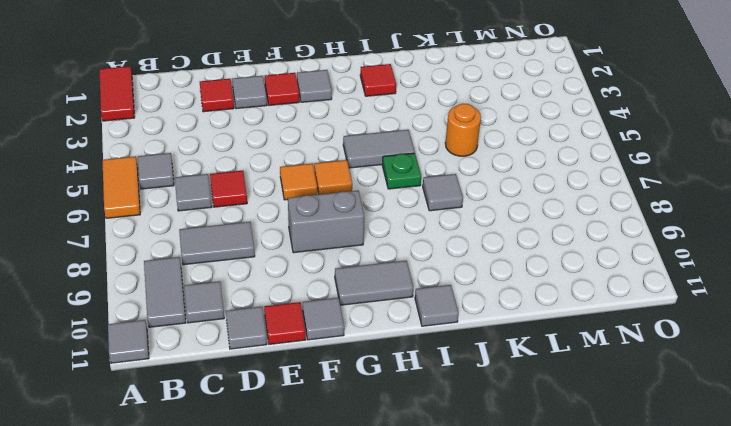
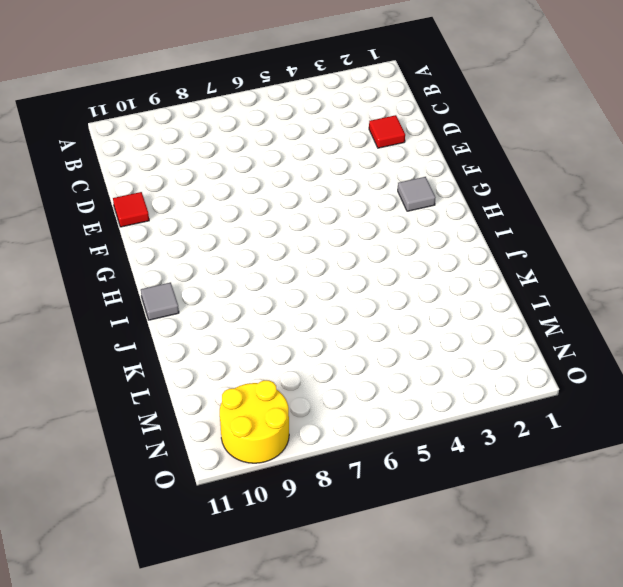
yellow round brick N9:O10 level 1 -> none
none -> red tile A1:A2 level 1
none -> orange tile A5:A6 level 1
none -> grey tile A11 level 1

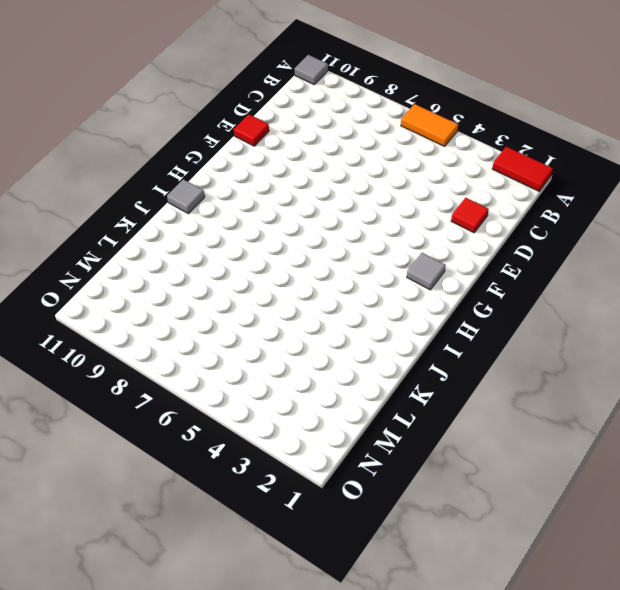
none -> grey tile B5 level 1
none -> grey tile B9:B10 level 1
none -> grey tile C6 level 1

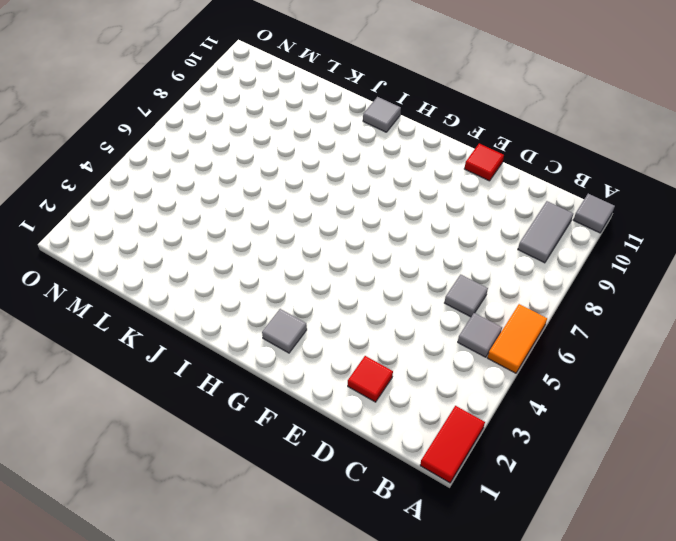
none -> grey tile C8:D8 level 1
none -> grey tile C10 level 1
none -> red tile D6 level 1

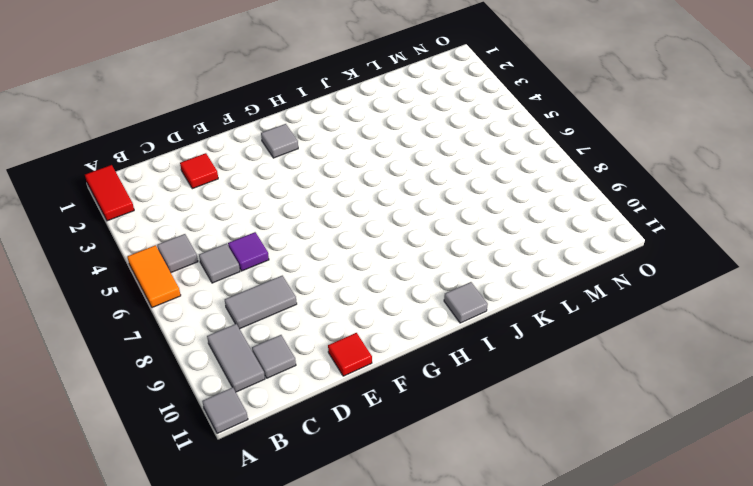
purple tile D6 level 1 -> red tile D6 level 1
none -> grey tile D11 level 1
none -> grey tile E2 level 1
none -> red tile F2 level 1

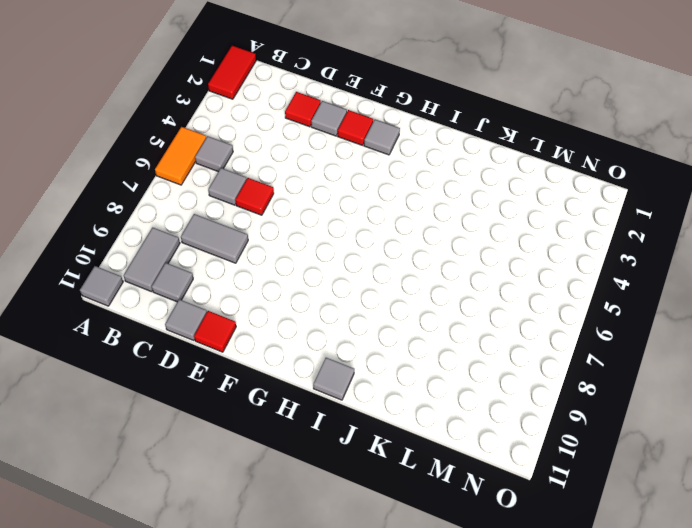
none -> orange tile F6 level 1
none -> grey brick F8:G8 level 1
none -> grey tile F11 level 1

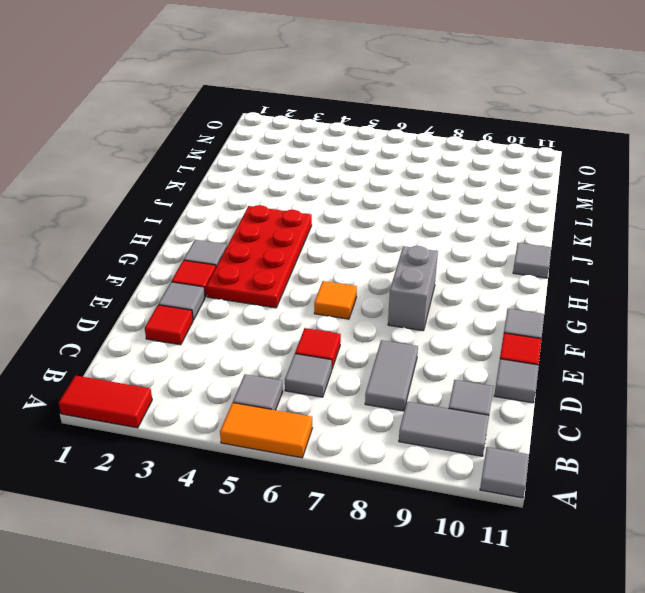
red plate F3:I4 level 1 -> none
none -> orange tile G6 level 1
none -> grey tile G10:H10 level 1
none -> grey tile H5:I5 level 1

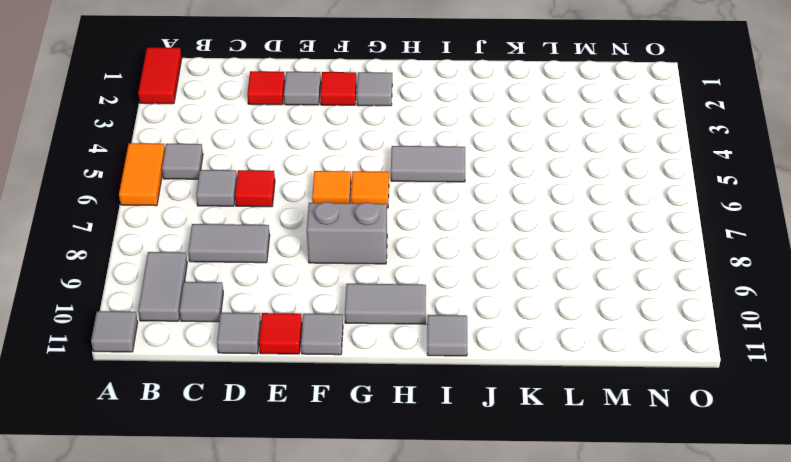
none -> red tile I2 level 1
none -> green plate I6 level 1
none -> grey tile J7 level 1

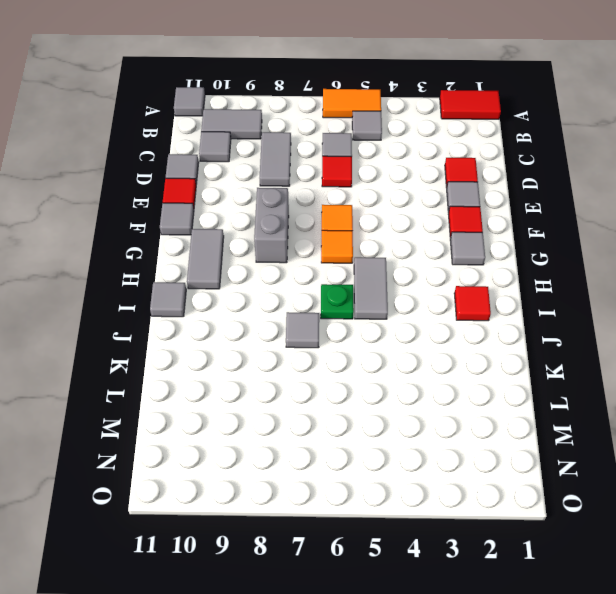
none -> orange round brick K5 level 1

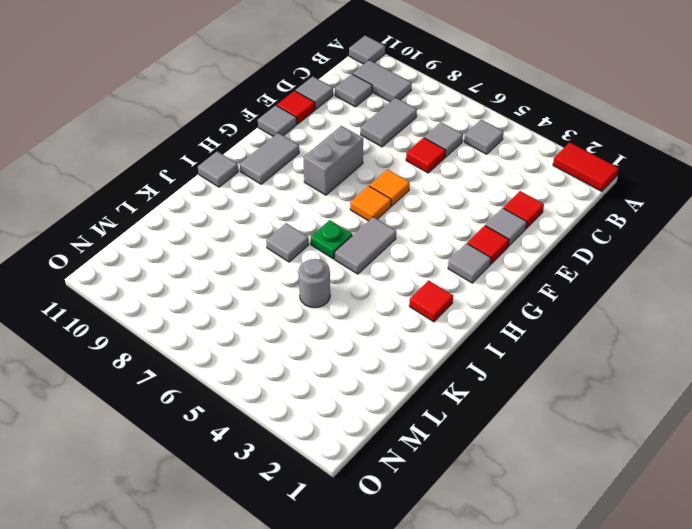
grey round brick K5 level 1 -> orange round brick K5 level 1
none -> orange tile A5:A6 level 1

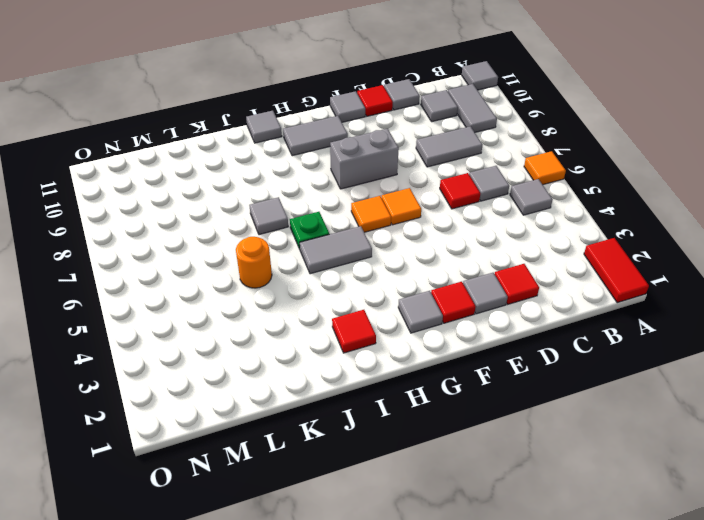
orange tile A6 level 1 -> orange tile A5:A6 level 1

